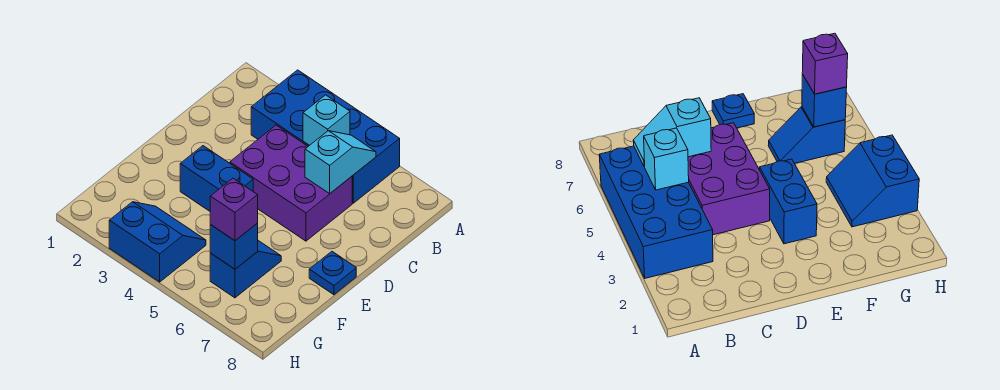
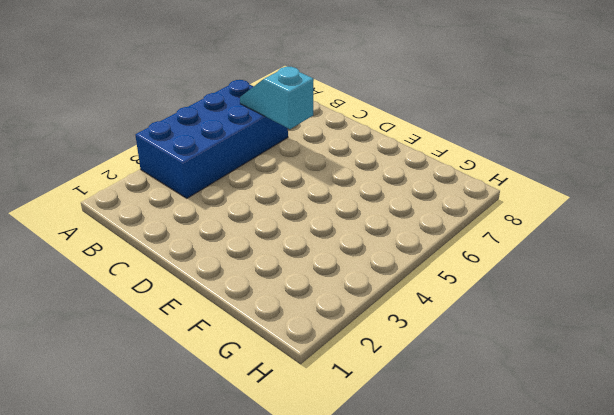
none -> purple brick C4:D6 level 1
none -> blue brick E3:E4 level 1

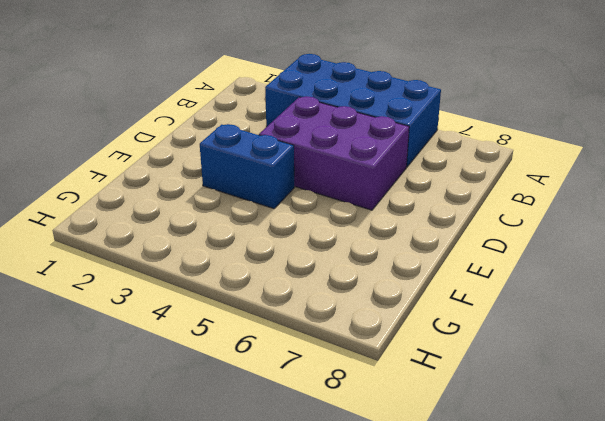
none -> blue plate E8 level 1
none -> blue slope F6:G6 level 1 top G

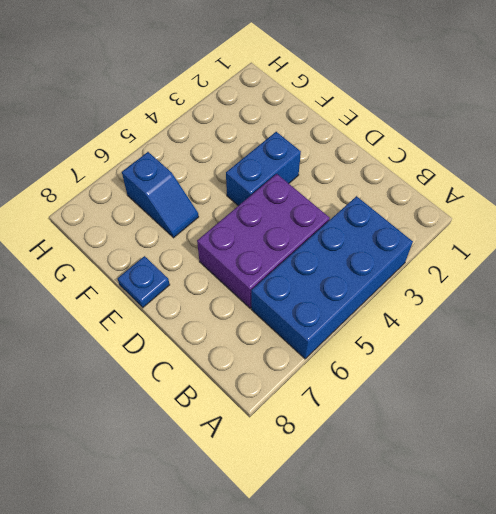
none -> blue slope G3:H4 level 1 top H
none -> cyan brick B5 level 2

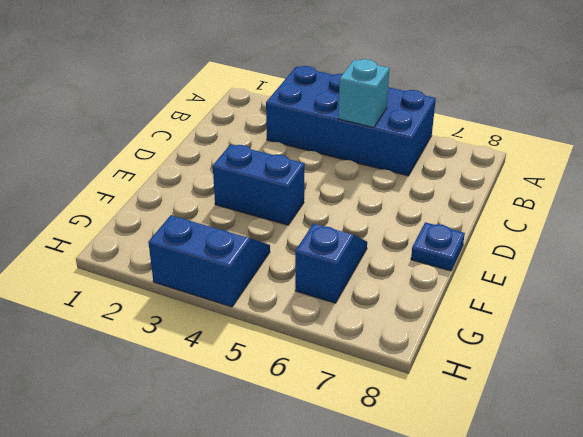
none -> purple brick C4:D6 level 1
none -> cyan slope B6:C6 level 2 top C

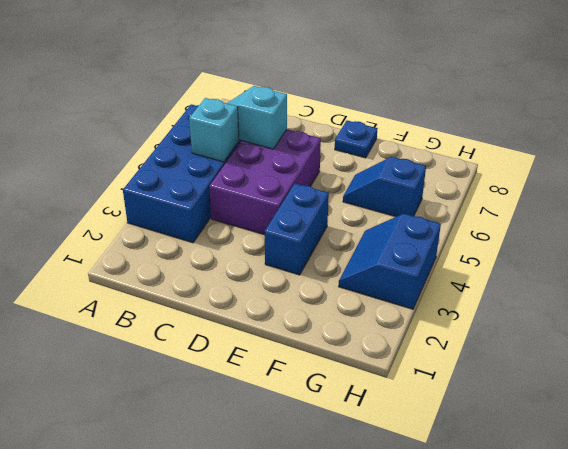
none -> blue brick G6 level 2
none -> purple brick G6 level 3

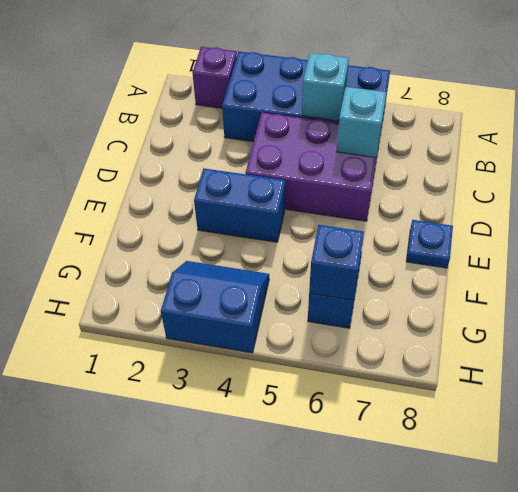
purple brick A2 level 1 -> purple brick G6 level 3

